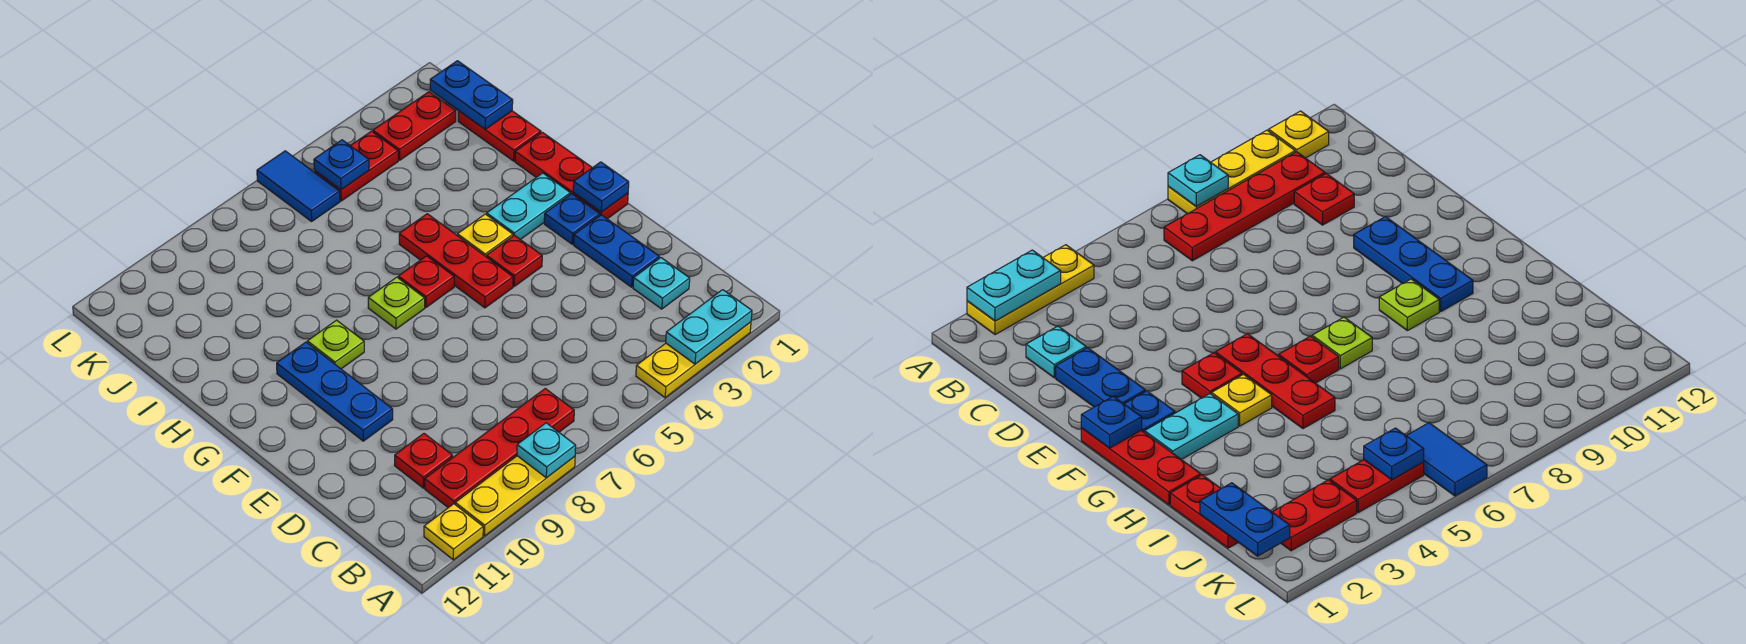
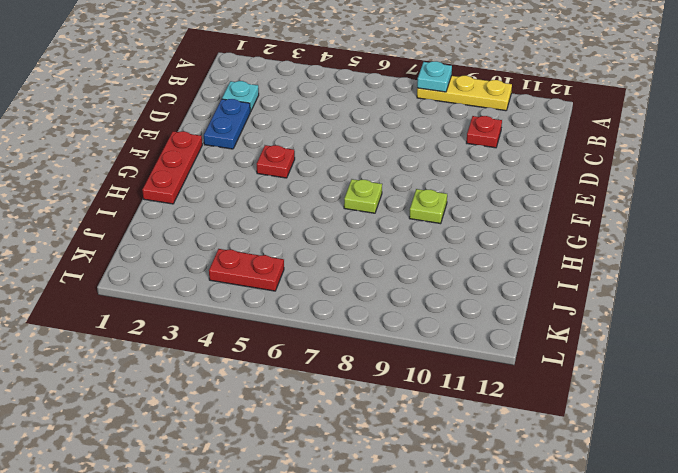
none -> yellow plate A2:A4 level 1
none -> yellow plate A11 level 1
none -> red plate B7:B10 level 1

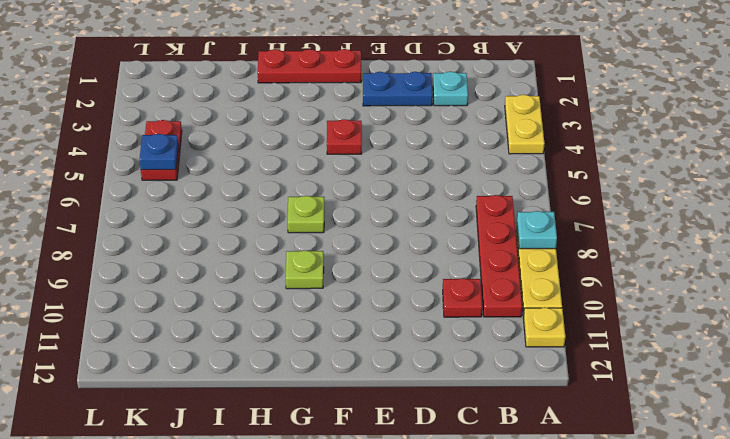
yellow plate A3:A4 level 1 -> yellow plate A2:A4 level 1
none -> blue plate E10:G10 level 1
none -> blue plate F2 level 1
none -> red plate F5:H5 level 1

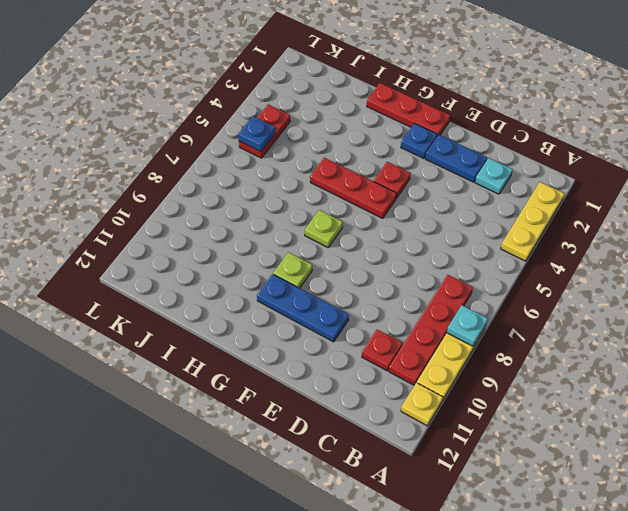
none -> cyan plate G2:G3 level 1
none -> yellow plate G4 level 1
none -> red plate G6 level 1

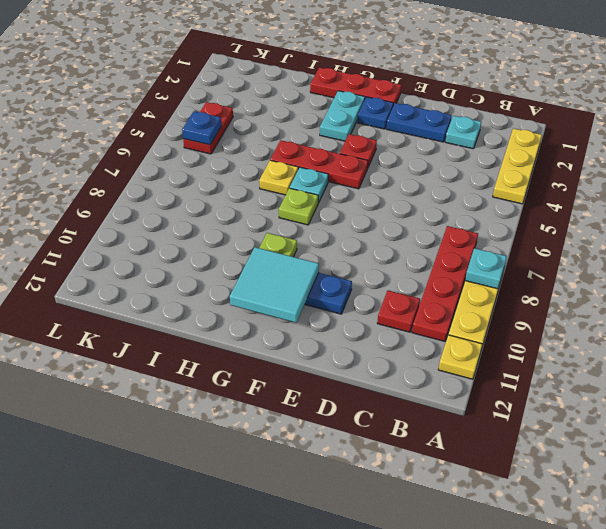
cyan tile F10:G11 level 2 -> none
cyan plate G6 level 1 -> red plate G6 level 1
yellow plate H6 level 1 -> yellow plate G4 level 1
none -> red plate I1:J1 level 1
none -> red plate K2:K3 level 1
none -> blue tile K6:L6 level 1

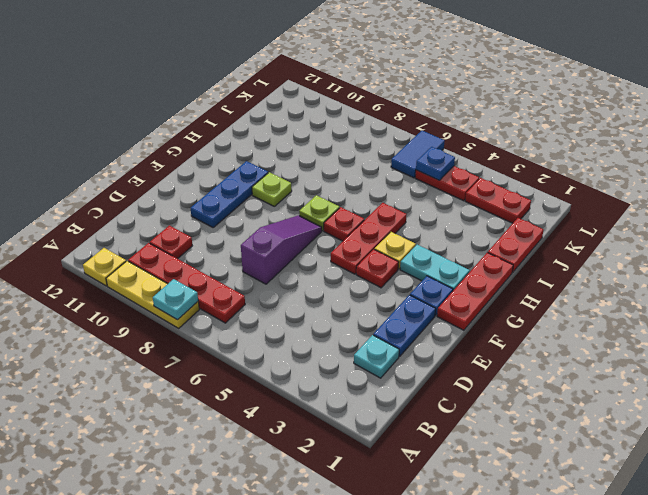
purple slope D7:F7 level 1 top D -> none
none -> yellow plate A2:A4 level 1
none -> cyan plate A2:A3 level 2
none -> blue plate F1 level 2

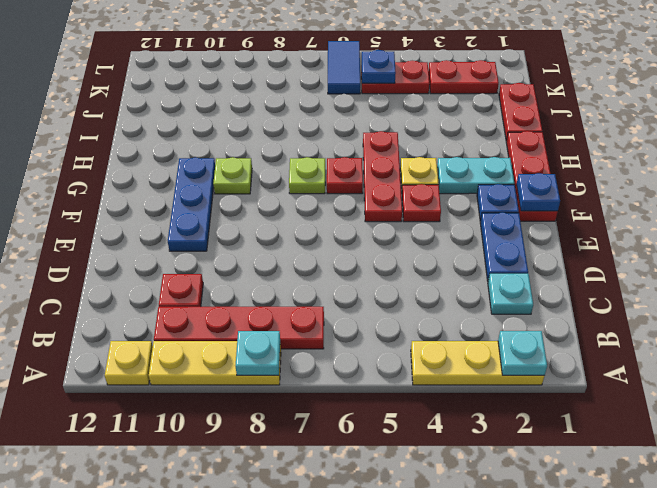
cyan plate A2 level 2 -> cyan plate A2:A3 level 2
none -> blue plate J1:K1 level 2

